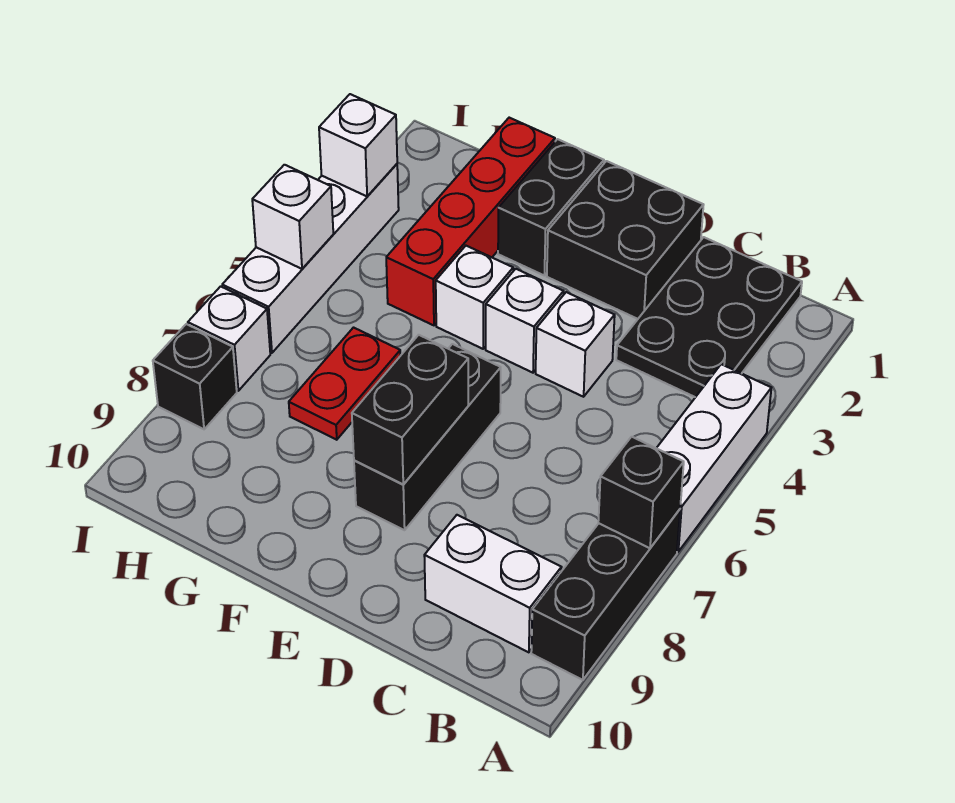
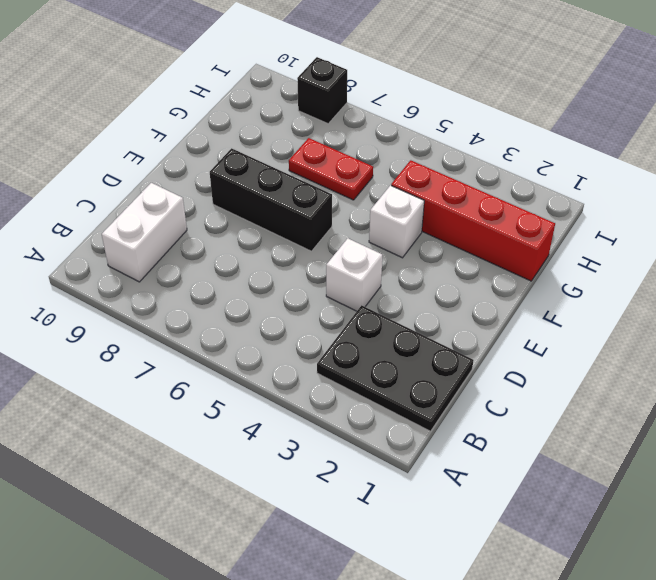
none -> white brick A4:A6 level 1
none -> black brick A7:A9 level 1
none -> black brick D1:E2 level 1

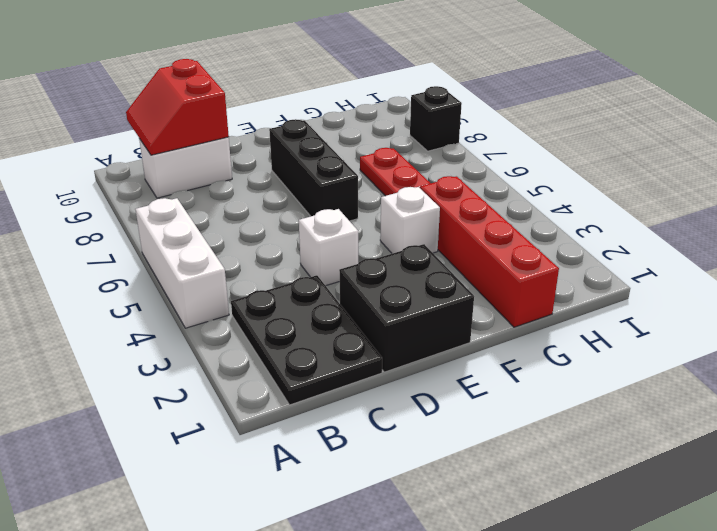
red slope B9:C10 level 2 top C -> none
none -> black brick A7:A9 level 1
none -> white brick E4 level 1
none -> black brick F1:F2 level 1

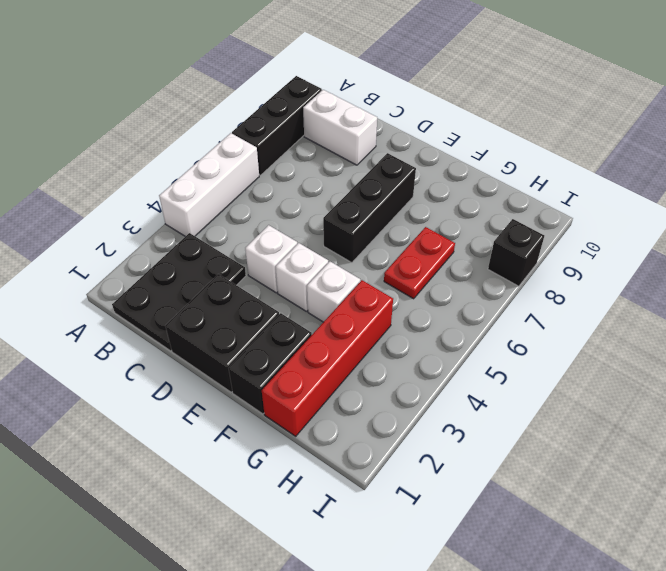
none -> white brick I3:I6 level 1
none -> white brick I7 level 1
none -> black brick A7 level 2

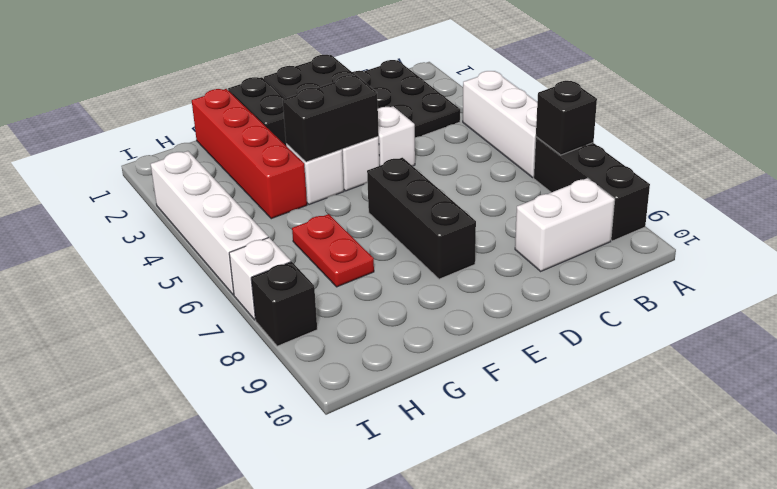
black brick E4:F4 level 2 -> black brick E7:E8 level 2
none -> white brick I3 level 2
none -> white brick I5 level 2

